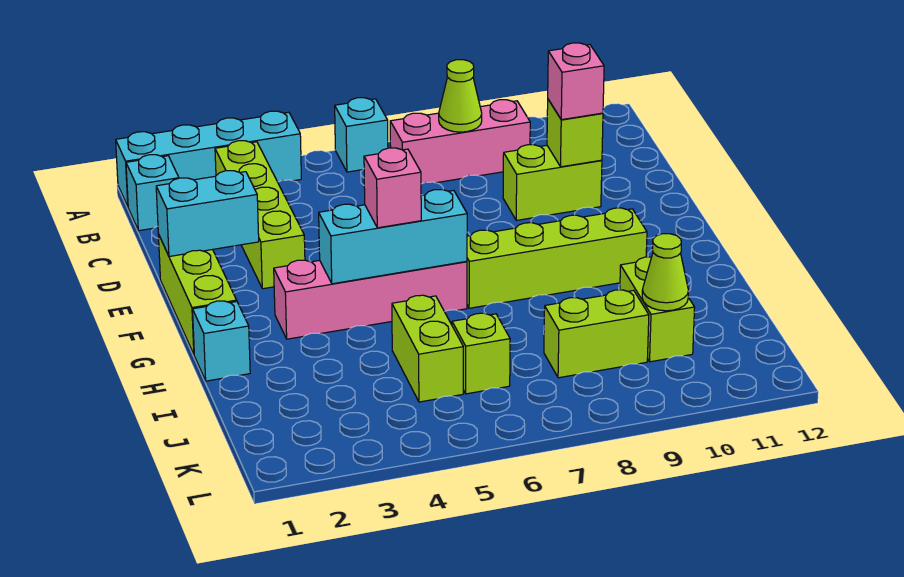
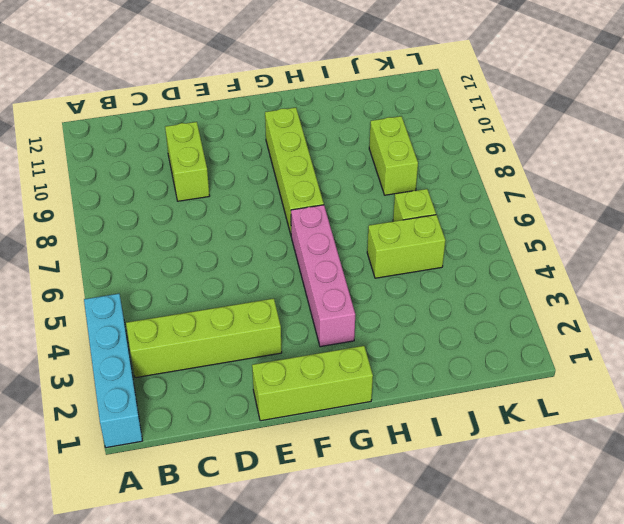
none -> cyan brick A6 level 1
none -> cyan brick B1 level 1
none -> pink brick B7:B9 level 1

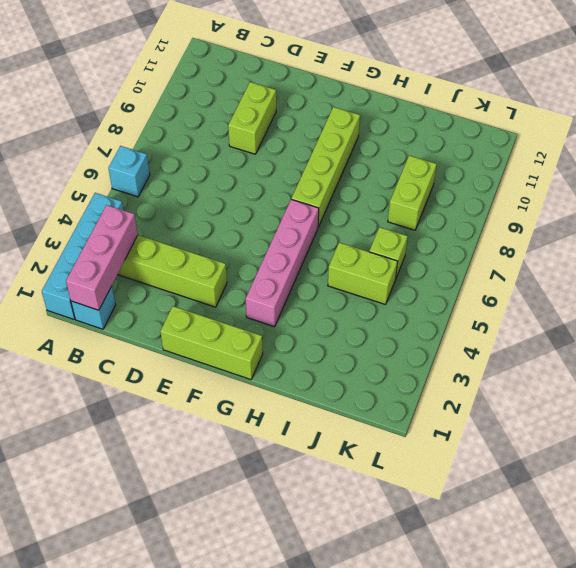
pink brick B1:B3 level 2 -> pink brick B7:B9 level 1
none -> cyan brick H1 level 1
none -> lime brick I10:J10 level 1
none -> lime cone B8 level 2

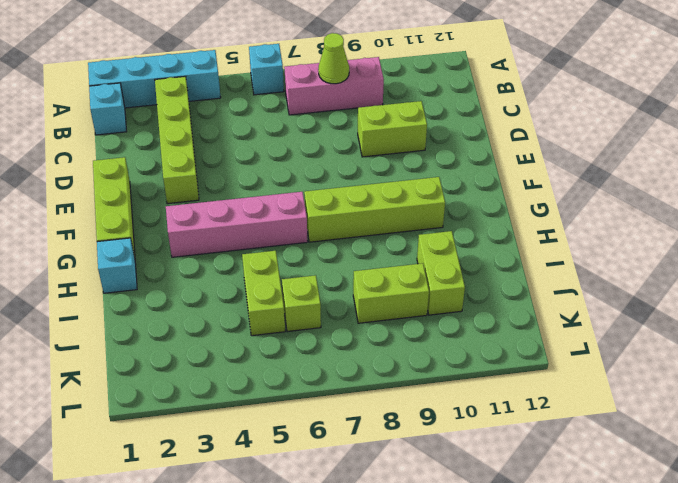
none -> lime brick D10 level 2
none -> cyan brick E1:E2 level 2
none -> cyan brick G4:G6 level 2

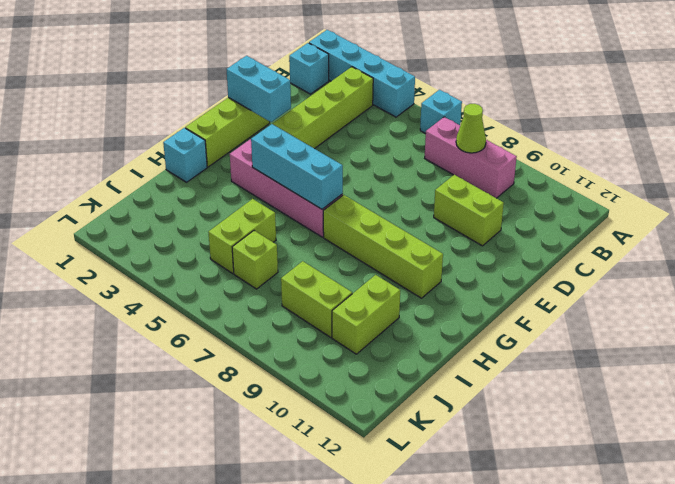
none -> lime brick D10 level 2
none -> lime cone J10 level 2
none -> pink brick D10 level 3

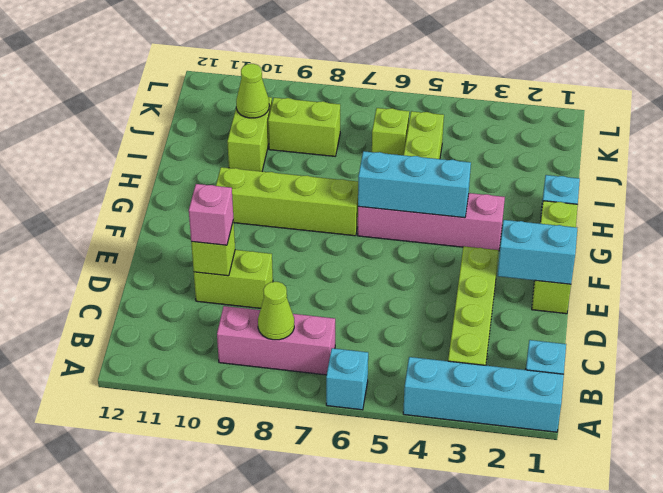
none -> pink brick G5 level 3

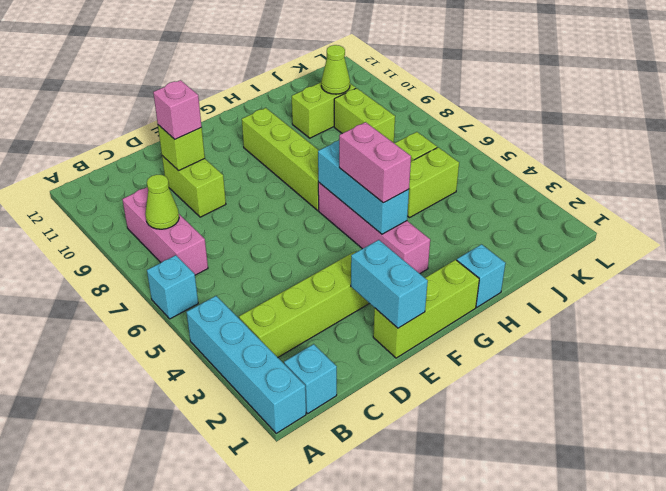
pink brick G4:G5 level 3 -> pink brick G5 level 3

